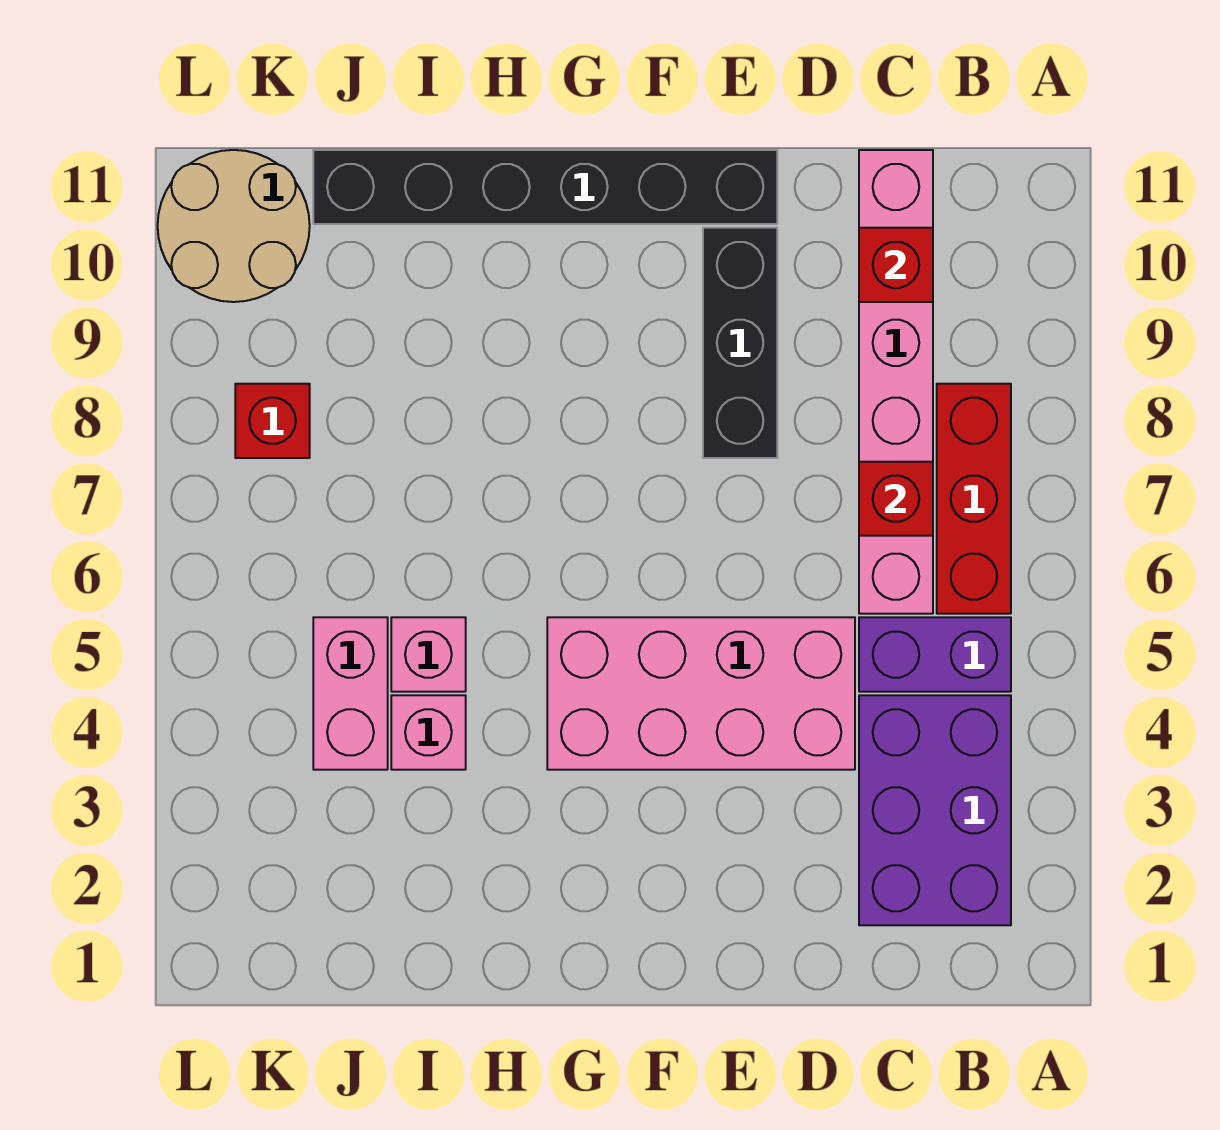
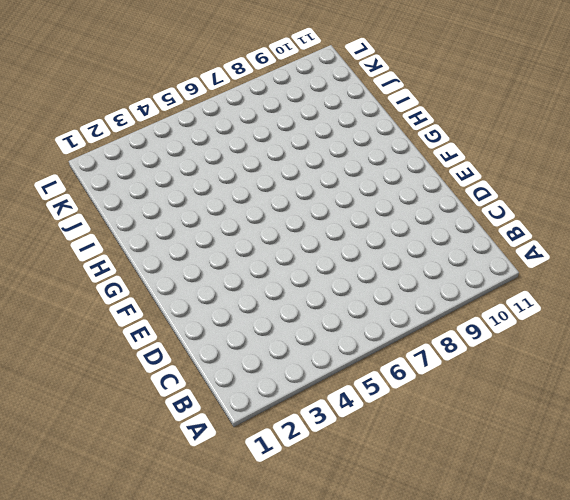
none -> purple brick B2:C4 level 1
none -> purple brick B5:C5 level 1
none -> red brick B6:B8 level 1

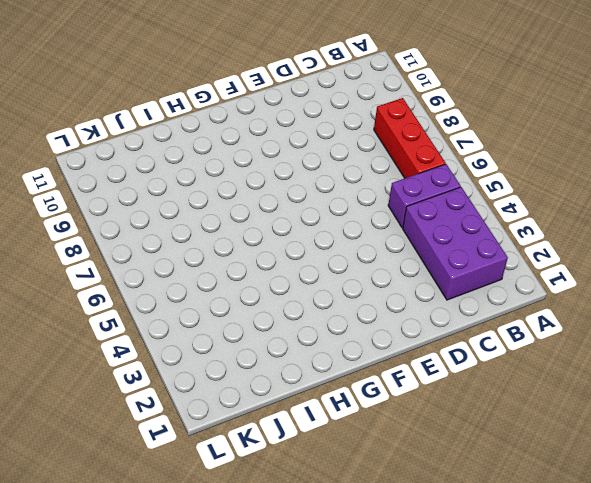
none -> pink brick C6:C11 level 1
none -> pink brick D4:G5 level 1
none -> black brick E8:E10 level 1

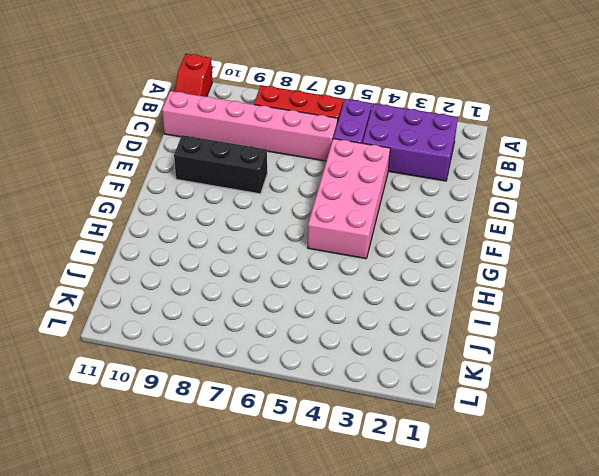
red slope A11:B11 level 1 top A -> none
none -> black brick E11:J11 level 1
none -> pink brick I4 level 1
none -> pink brick I5 level 1

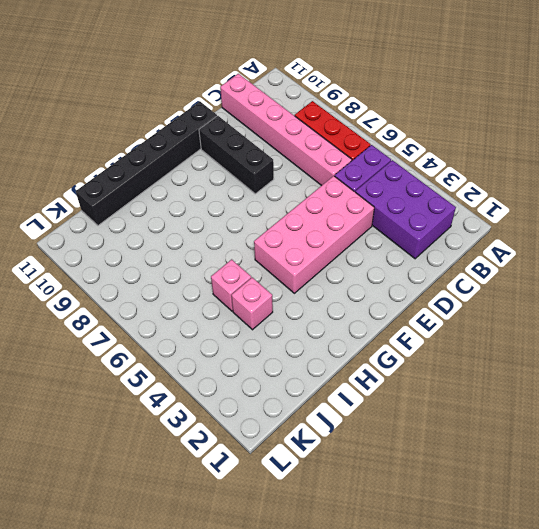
none -> pink brick J4:J5 level 1
none -> red brick K8 level 1
none -> tan round brick K10:L11 level 1

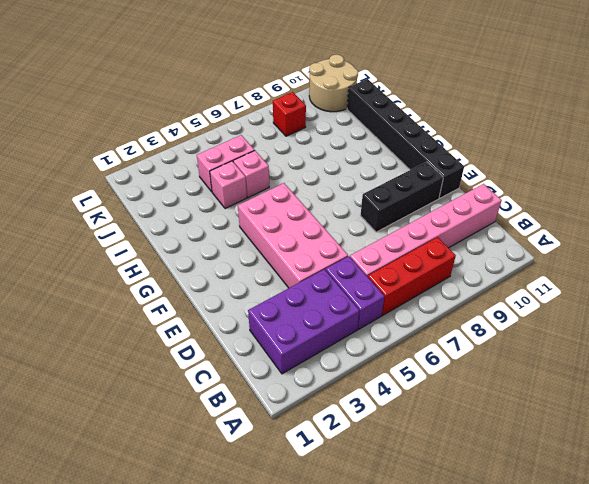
none -> red brick C7 level 2
none -> red brick C10 level 2

